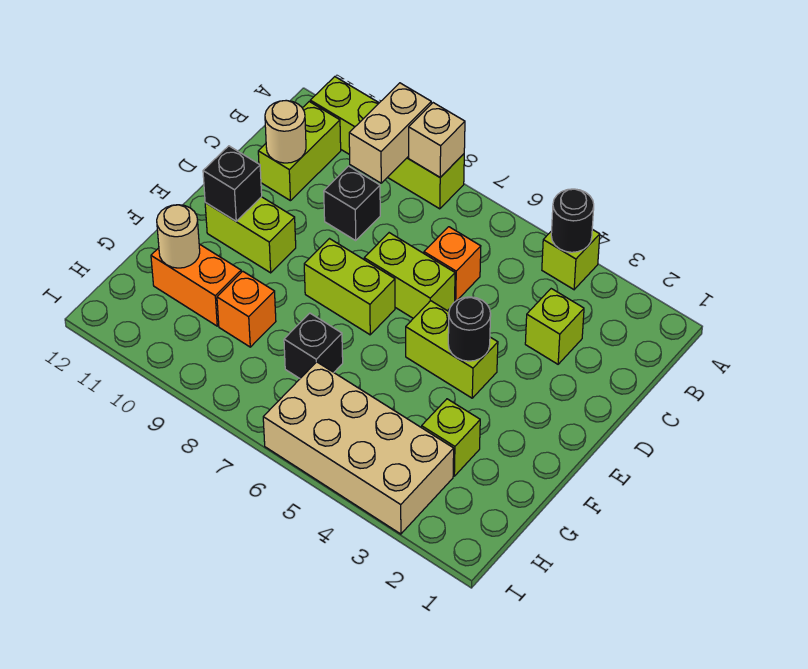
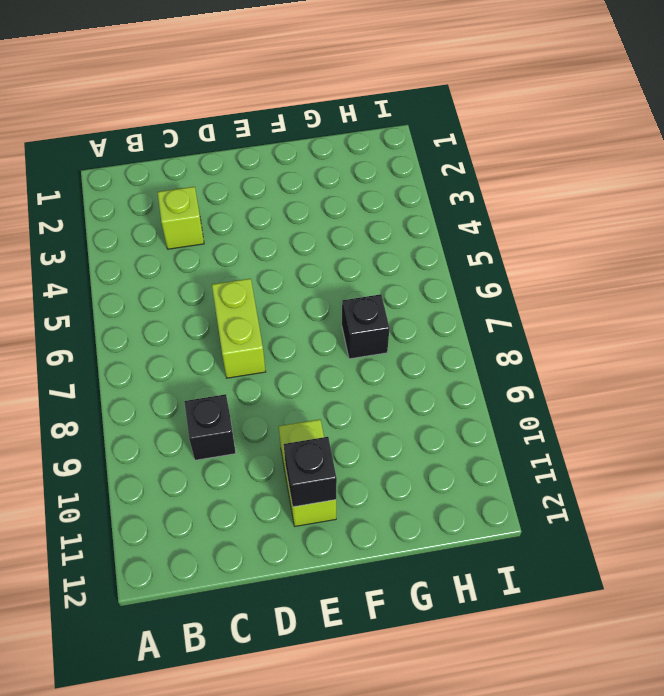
none -> lime brick A4 level 1
none -> lime brick A8:A11 level 1
none -> lime brick B11:C11 level 1

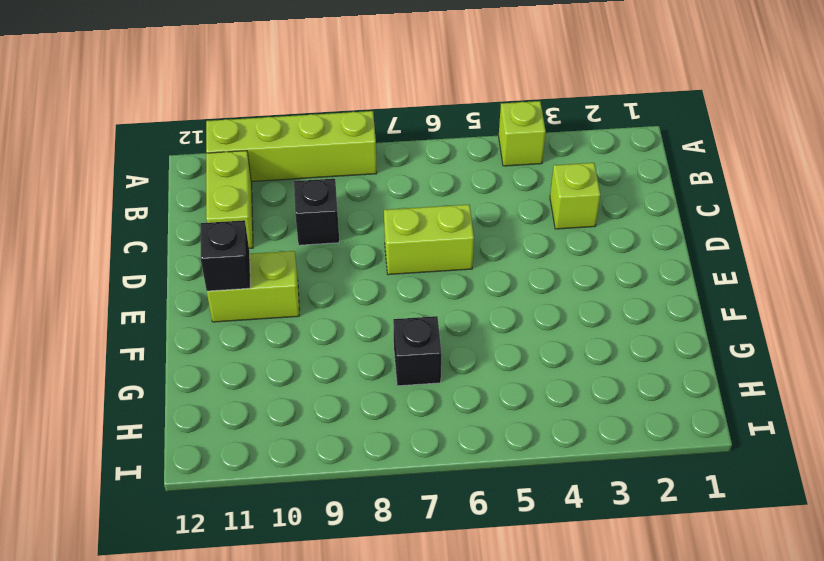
none -> orange brick C6 level 1
none -> lime brick E4:E5 level 1
none -> lime brick E7:E8 level 1

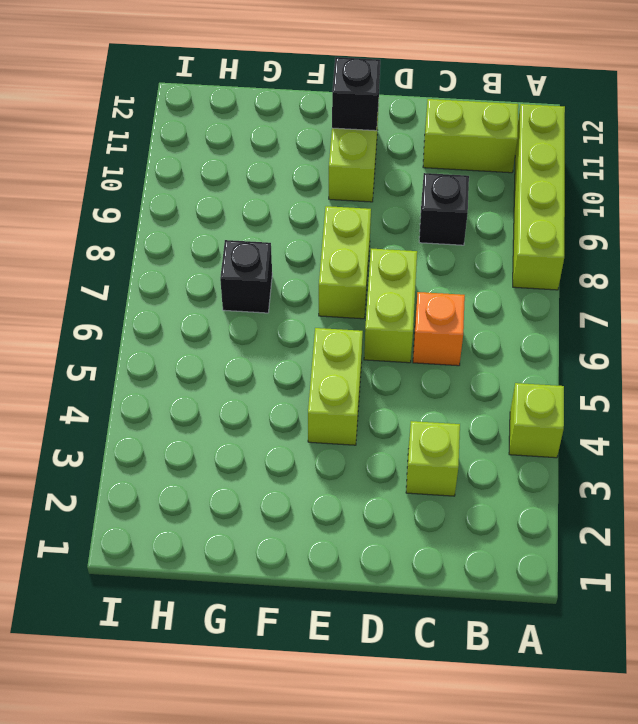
none -> lime brick G3 level 1
none -> orange brick G9 level 1
none -> orange brick G10:G11 level 1

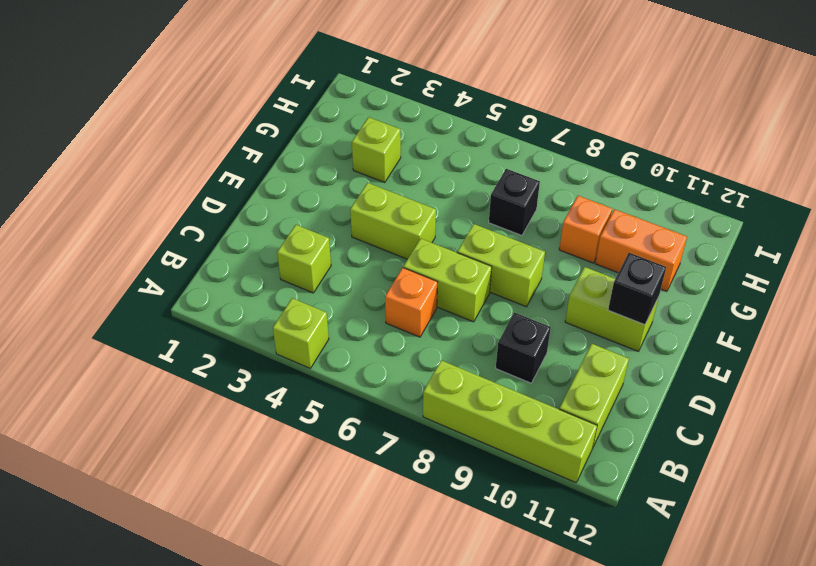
none -> tan brick H3:I6 level 1
none -> black round brick A4 level 2
none -> tan brick A8 level 2

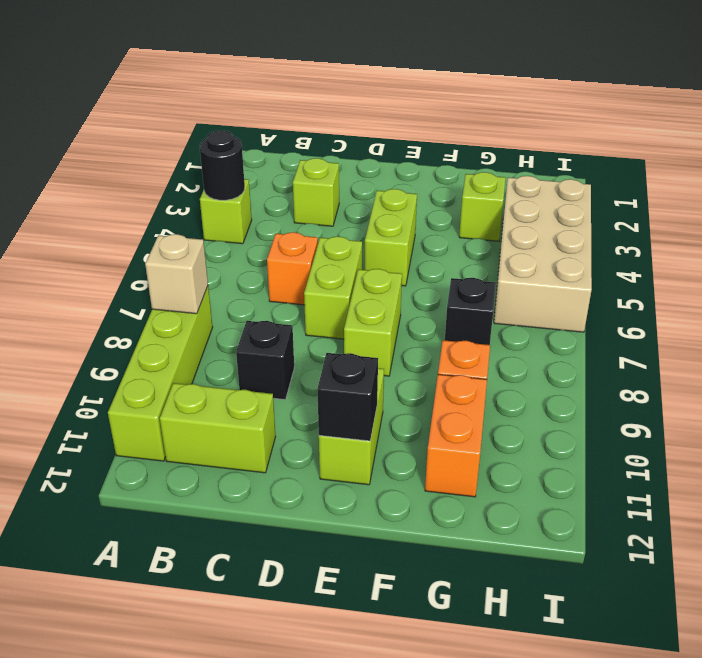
none -> tan brick A9:B9 level 2
none -> tan round brick C11 level 2
none -> black round brick E4 level 2

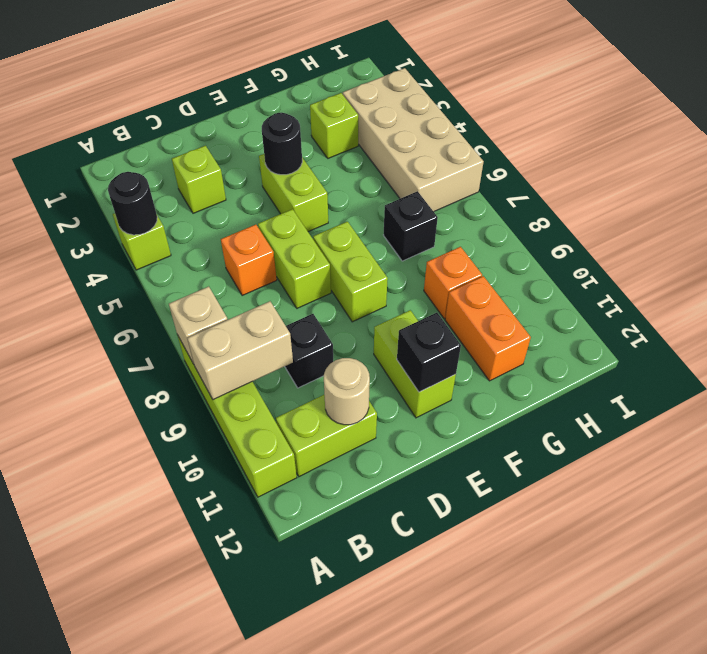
none -> tan round brick G11 level 2

